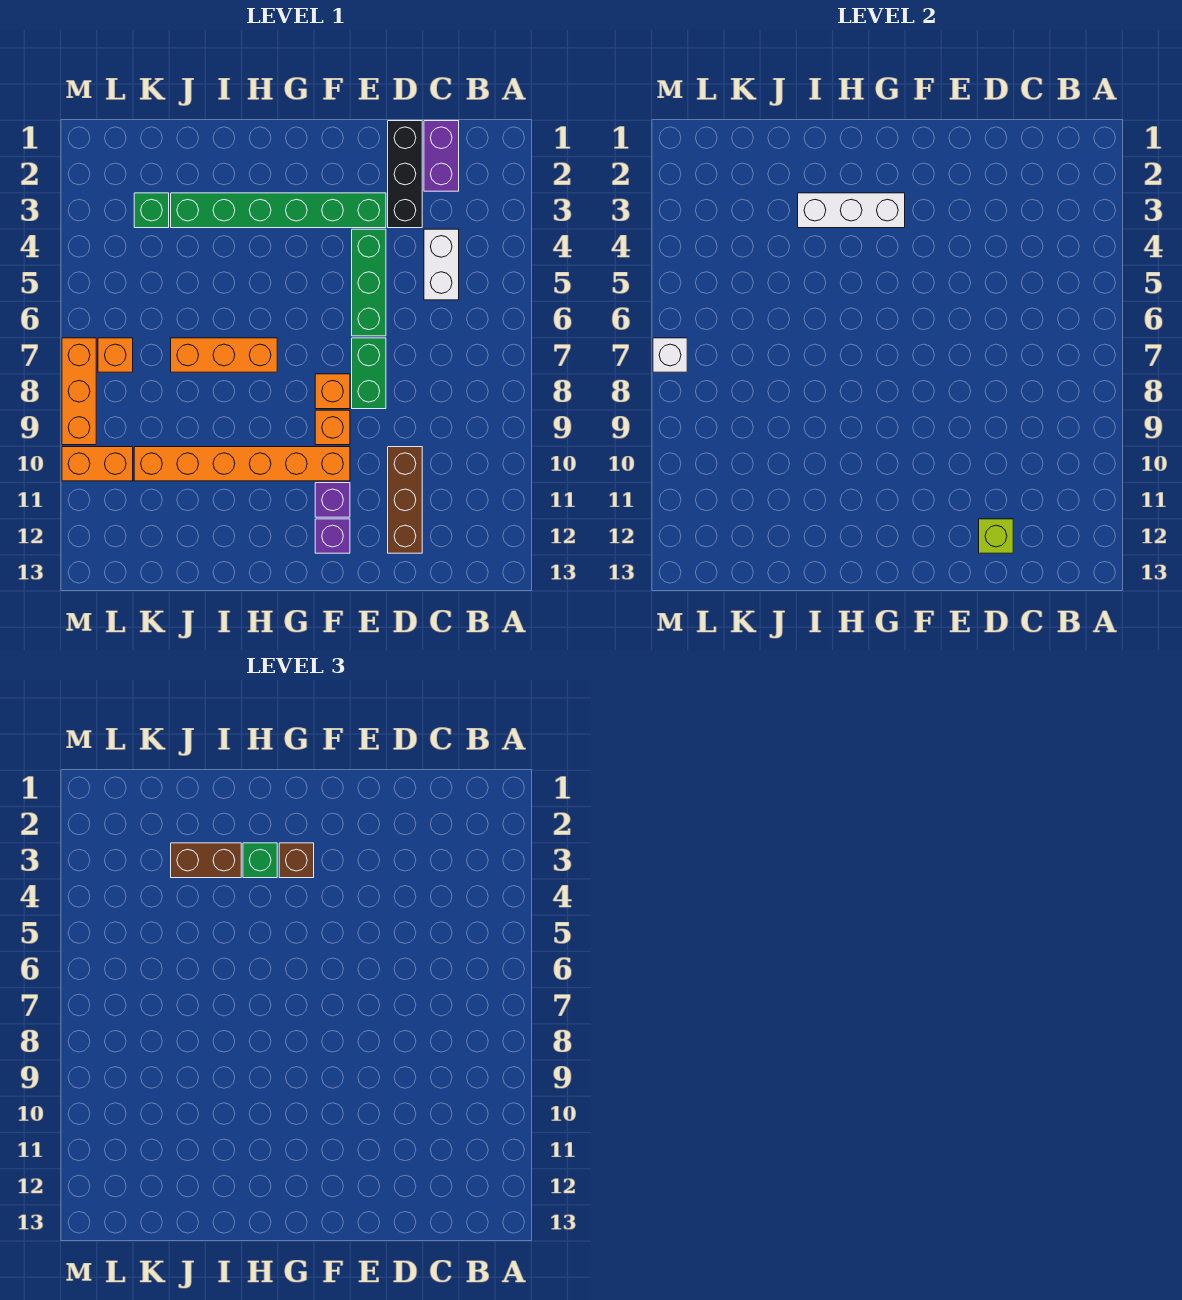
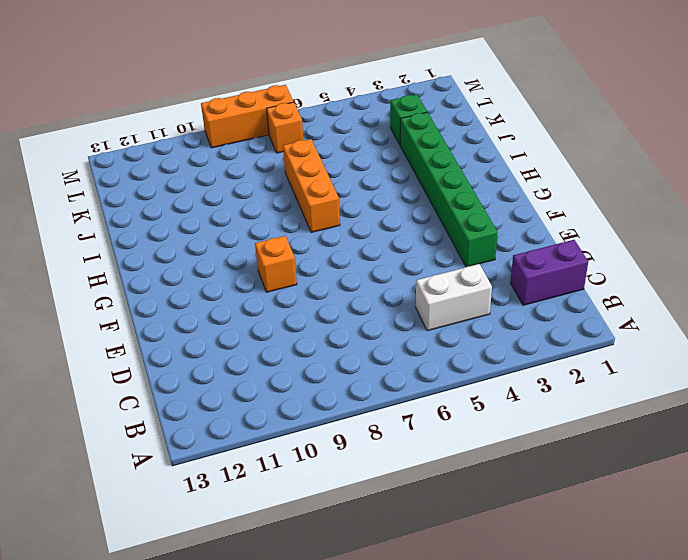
none -> black brick D1:D3 level 1
none -> brown brick D10:D12 level 1
none -> green brick E4:E6 level 1

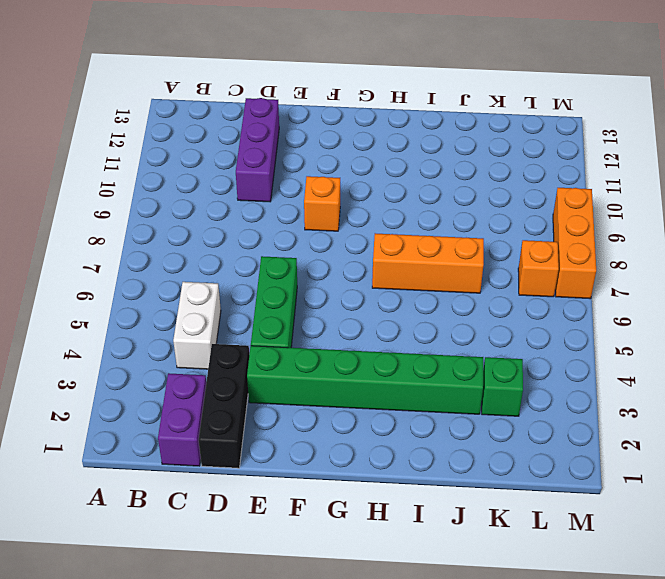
purple brick D10:D12 level 1 -> brown brick D10:D12 level 1
none -> green brick E7:E8 level 1
none -> orange brick F8 level 1
none -> orange brick F10:K10 level 1

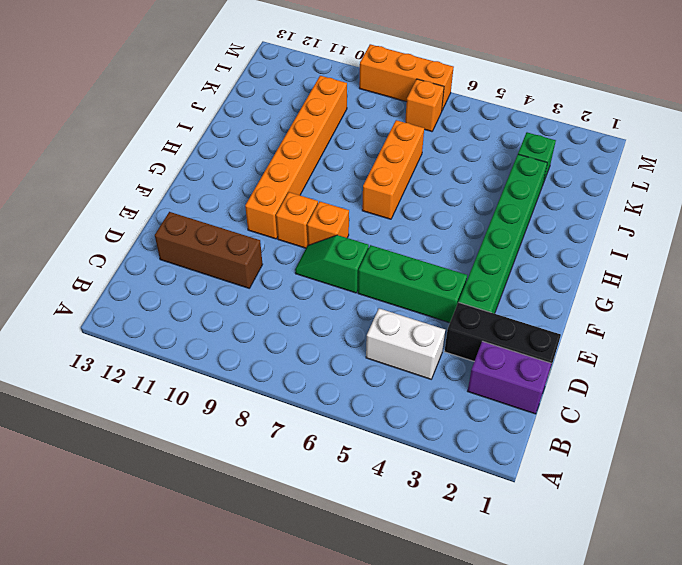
green slope E7:E8 level 1 top 7 -> green brick E7:E8 level 1
none -> purple brick F11 level 1
none -> purple brick F12 level 1
none -> orange brick L10:M10 level 1

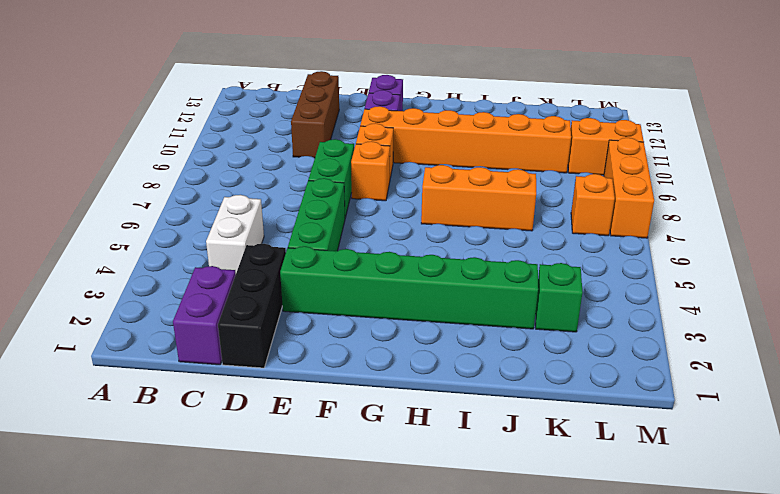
none -> lime brick D12 level 2
none -> white brick G3:I3 level 2
none -> white brick M7 level 2

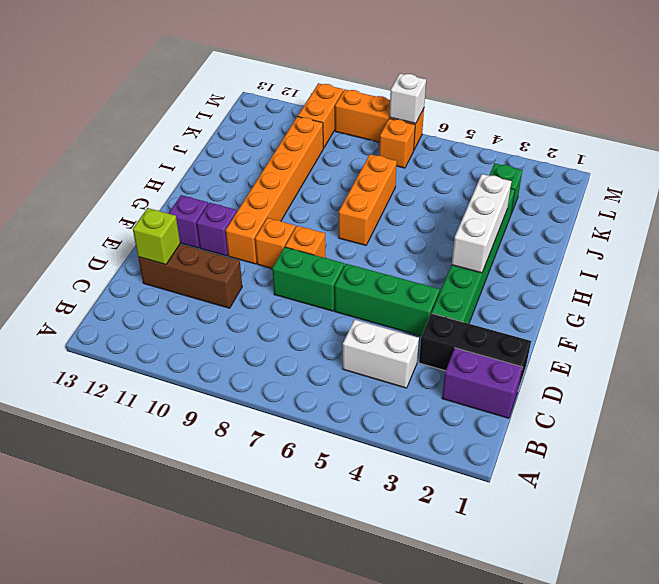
none -> brown brick G3 level 3
none -> green brick H3 level 3
none -> brown brick I3:J3 level 3

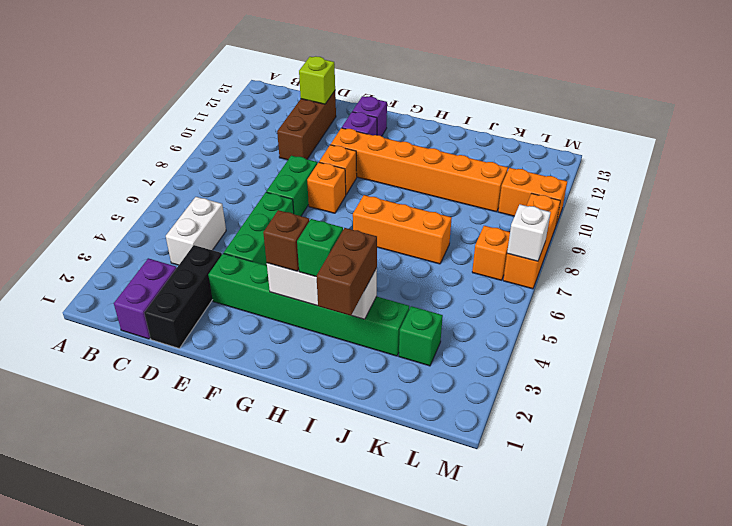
brown brick I2:I3 level 3 -> brown brick I3:J3 level 3

